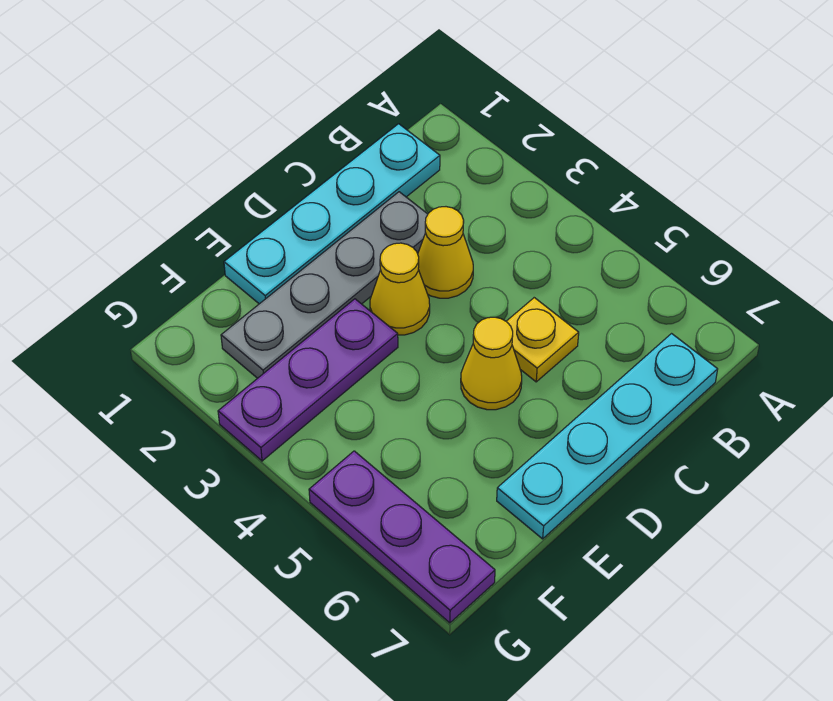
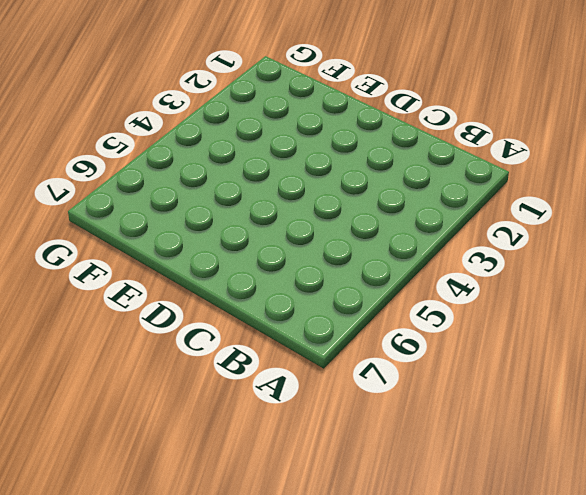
none -> cyan plate B1:E1 level 1
none -> cyan plate B7:E7 level 1

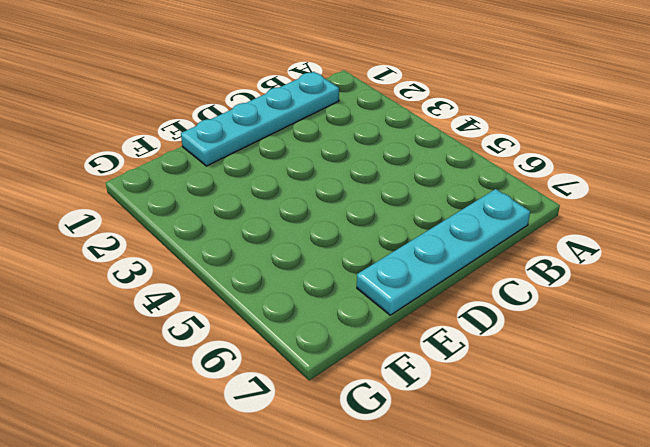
none -> grey plate C2:F2 level 1
none -> yellow cone C3 level 1

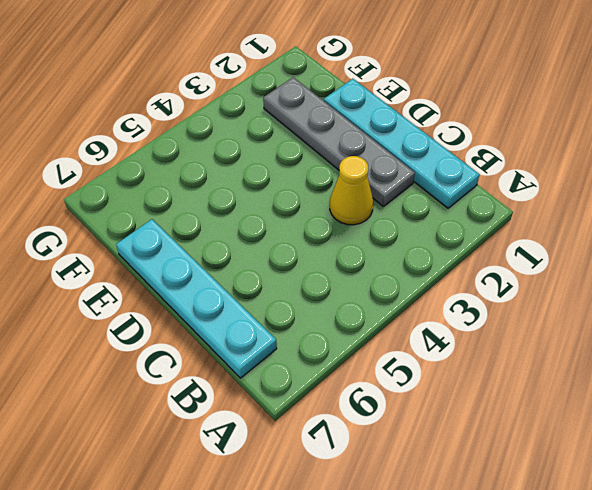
none -> yellow plate C5 level 1
none -> yellow cone D3 level 1

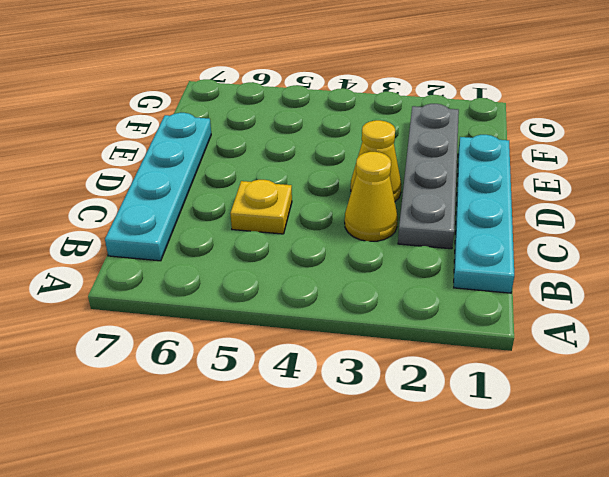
none -> yellow cone D5 level 1
none -> purple plate E3:G3 level 1

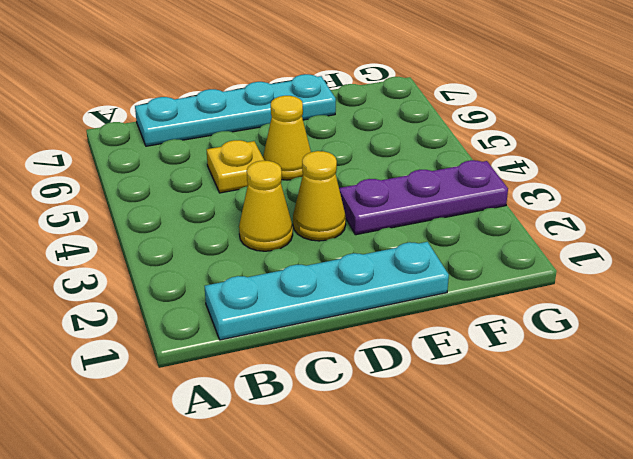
none -> grey plate C2:F2 level 1
none -> purple plate G5:G7 level 1

